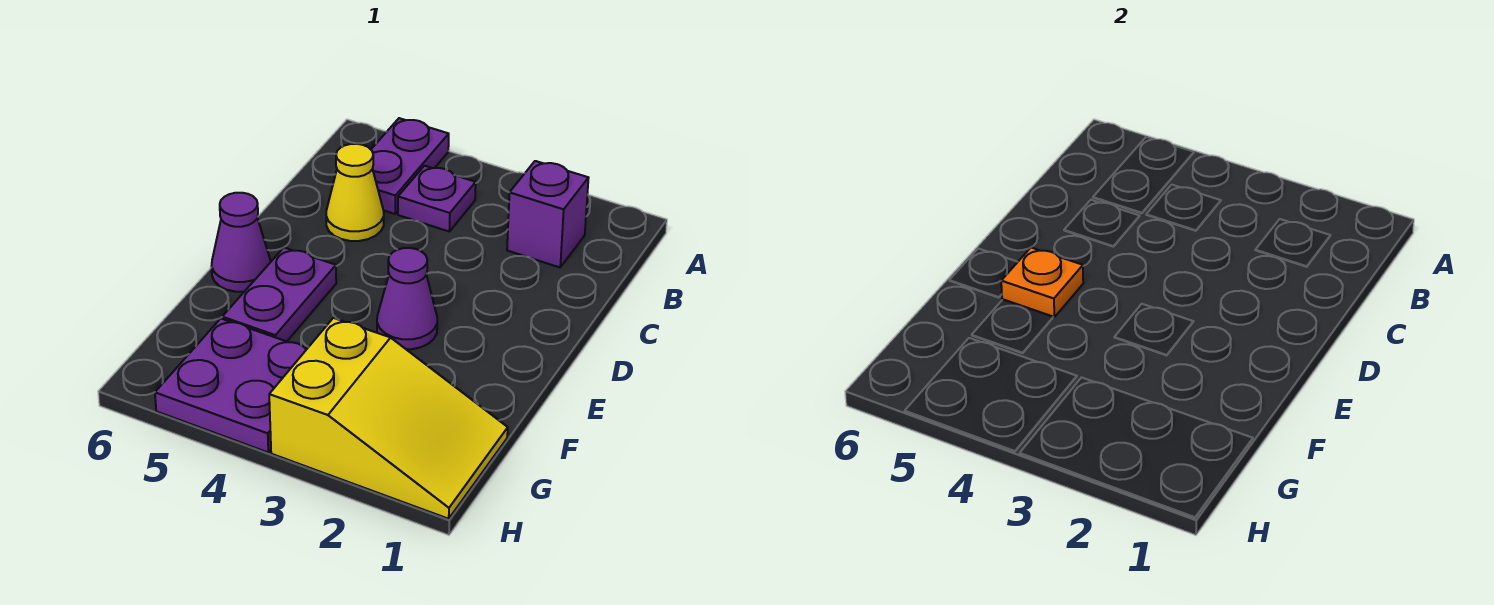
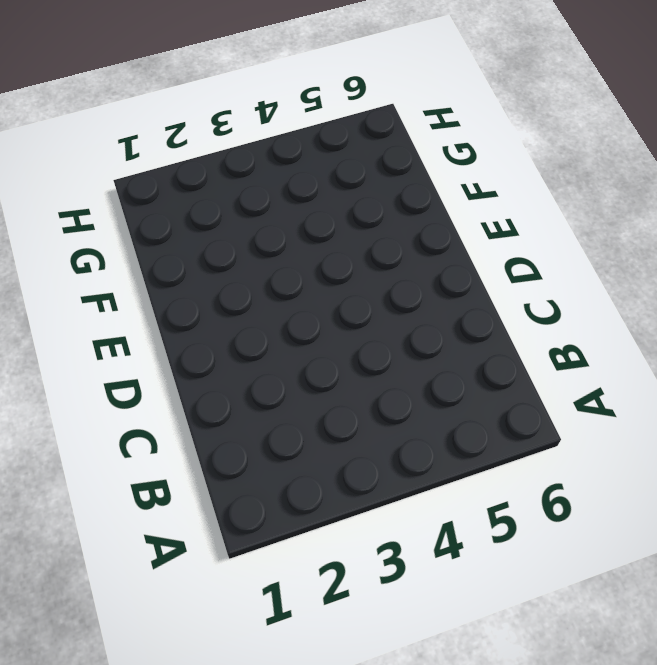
none -> purple plate A5:B5 level 1
none -> purple brick B2 level 1

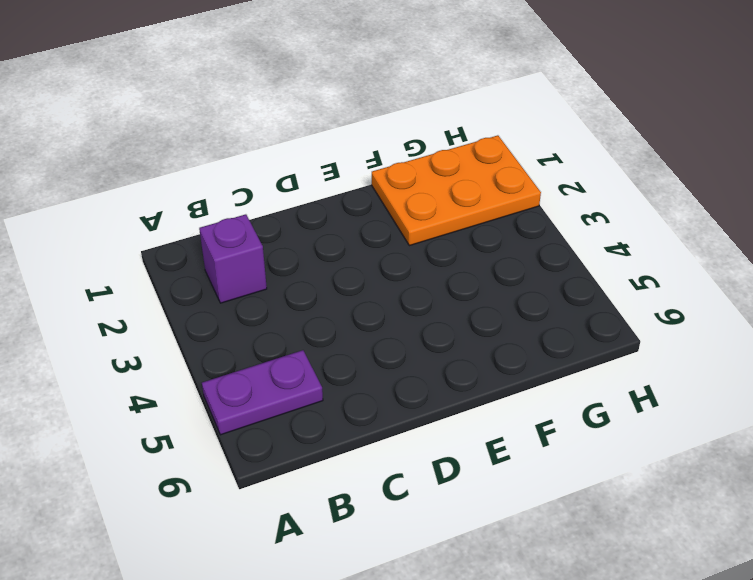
orange plate F1:H2 level 1 -> yellow slope G1:H3 level 1 top 3
none -> purple plate B4 level 1
none -> yellow cone C5 level 1

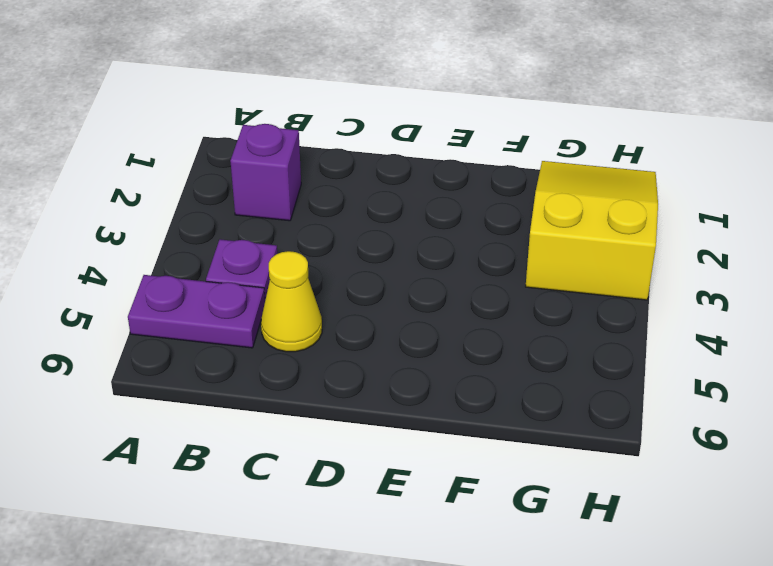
none -> purple cone E3 level 1
none -> purple plate E5:F5 level 1

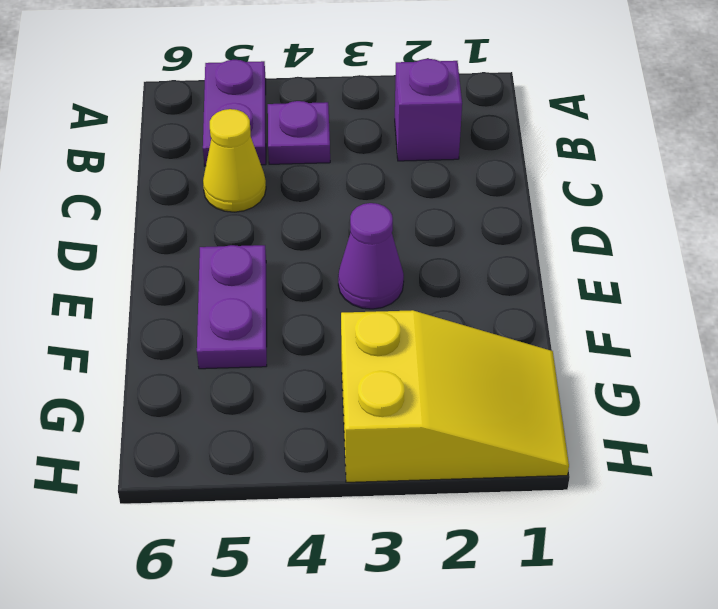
none -> purple cone E6 level 1
none -> purple plate G4:H5 level 1

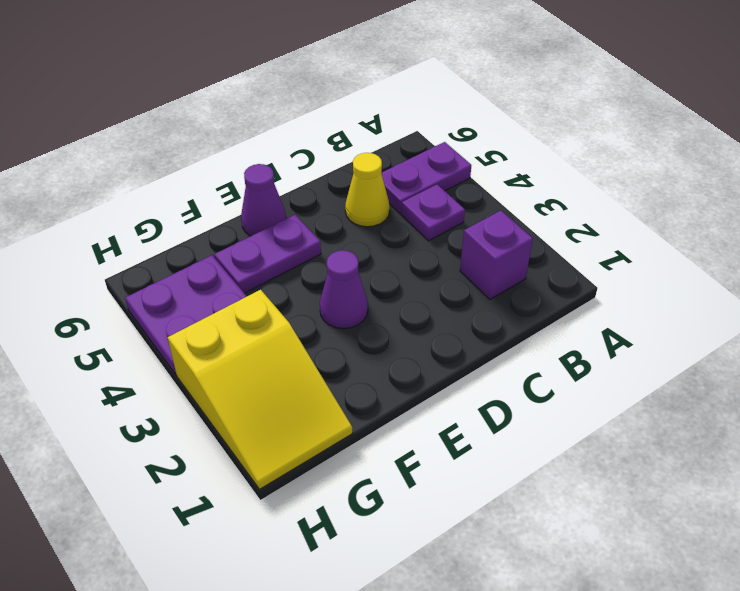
none -> orange plate E5 level 2

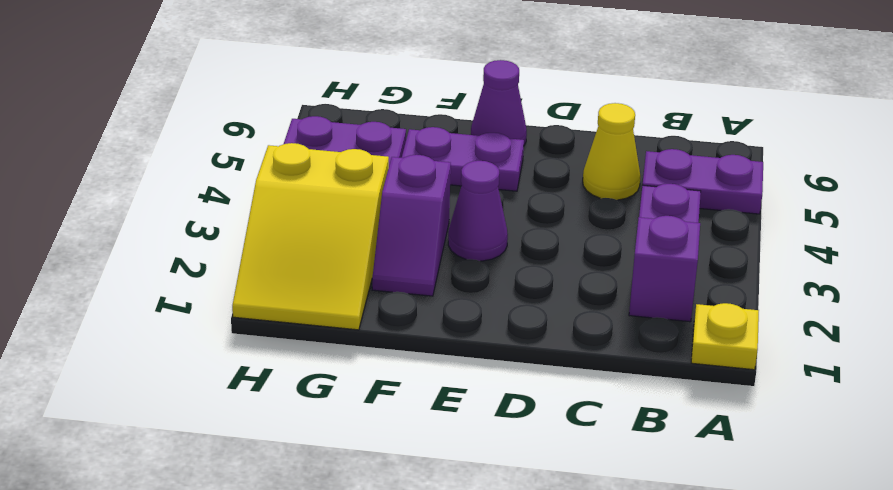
yellow plate A1 level 1 -> none
purple slope F2:F3 level 1 top 3 -> none
none -> orange plate E5 level 2

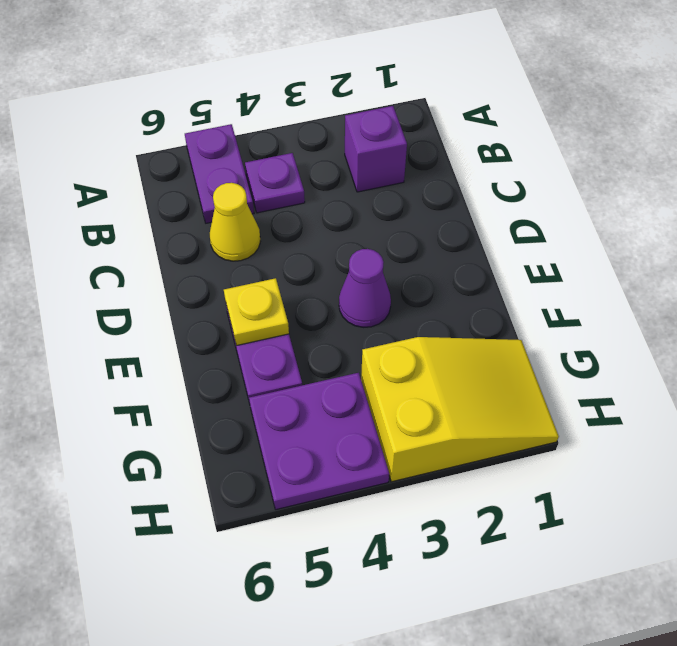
yellow plate E5 level 2 -> orange plate E5 level 2
none -> purple cone E6 level 1

